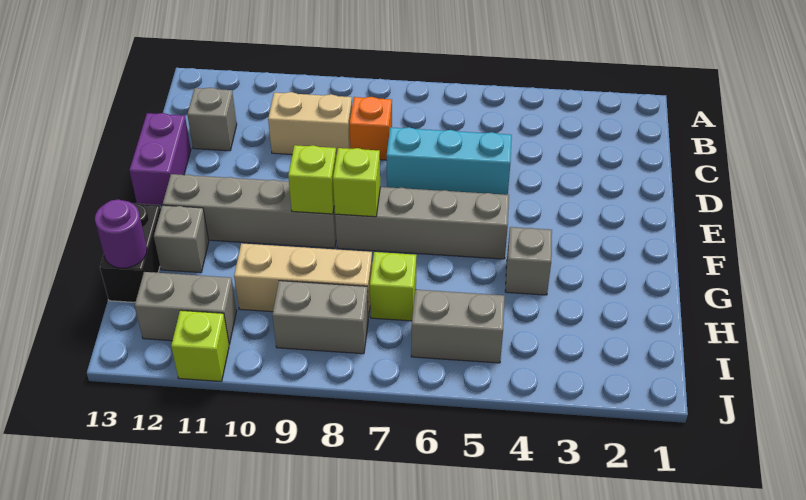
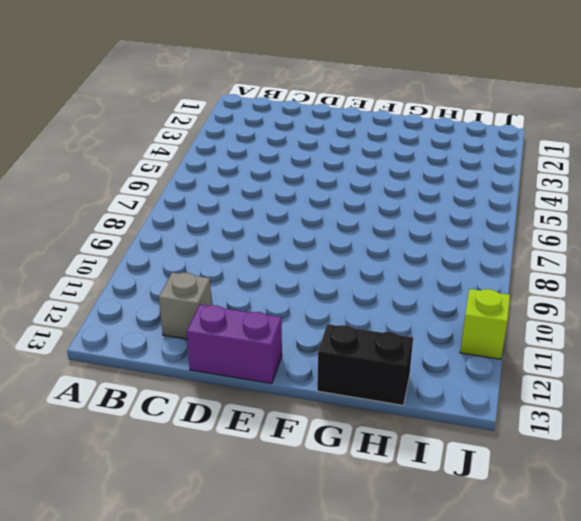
none -> orange brick C8 level 1
none -> tan brick C9:C10 level 1
none -> cyan brick D5:D7 level 1

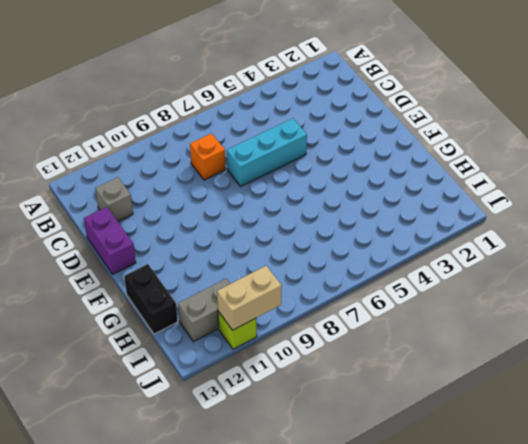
tan brick J10:J11 level 2 -> tan brick C9:C10 level 1
none -> grey brick F5:F8 level 1
none -> grey brick F9:F12 level 1
none -> grey brick G4 level 1

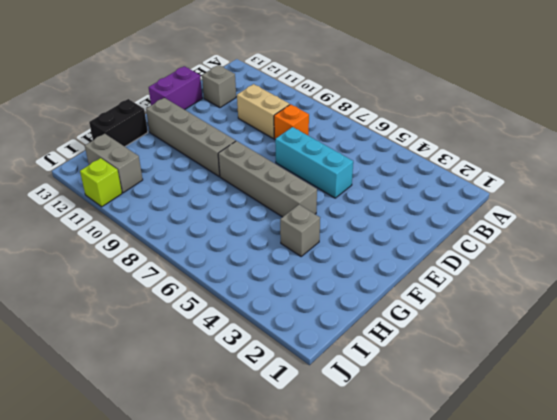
none -> grey brick G12 level 1
none -> lime brick H7 level 1
none -> tan brick H8:H10 level 1

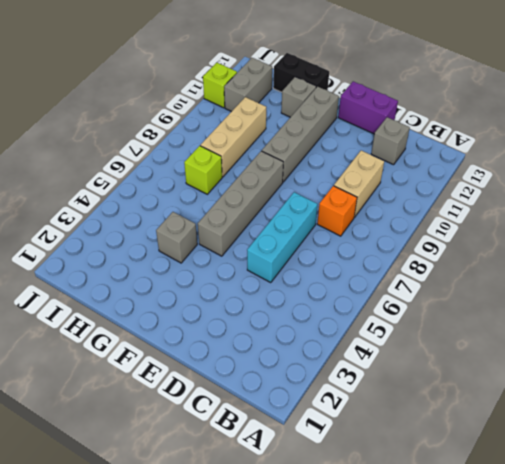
none -> grey brick I5:I6 level 1
none -> grey brick I8:I9 level 1
none -> lime brick F8 level 2

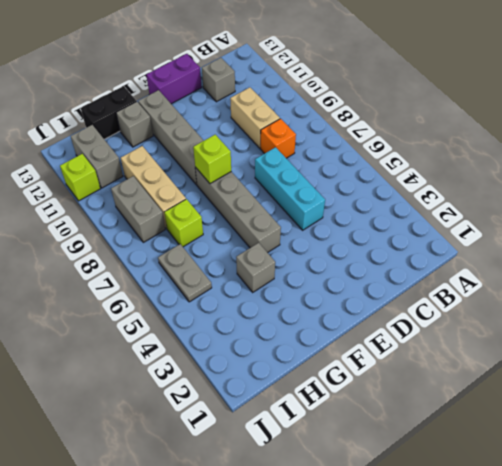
grey plate I5:I6 level 1 -> grey brick I5:I6 level 1
none -> lime brick F9 level 2
none -> purple round brick H13 level 2

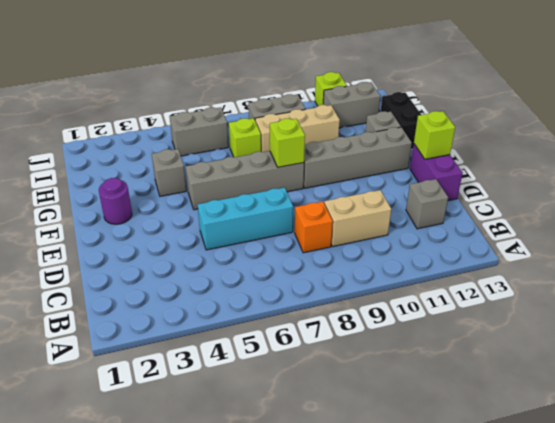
lime brick E13 level 2 -> lime brick F9 level 2
purple round brick F2 level 1 -> purple round brick H13 level 2

